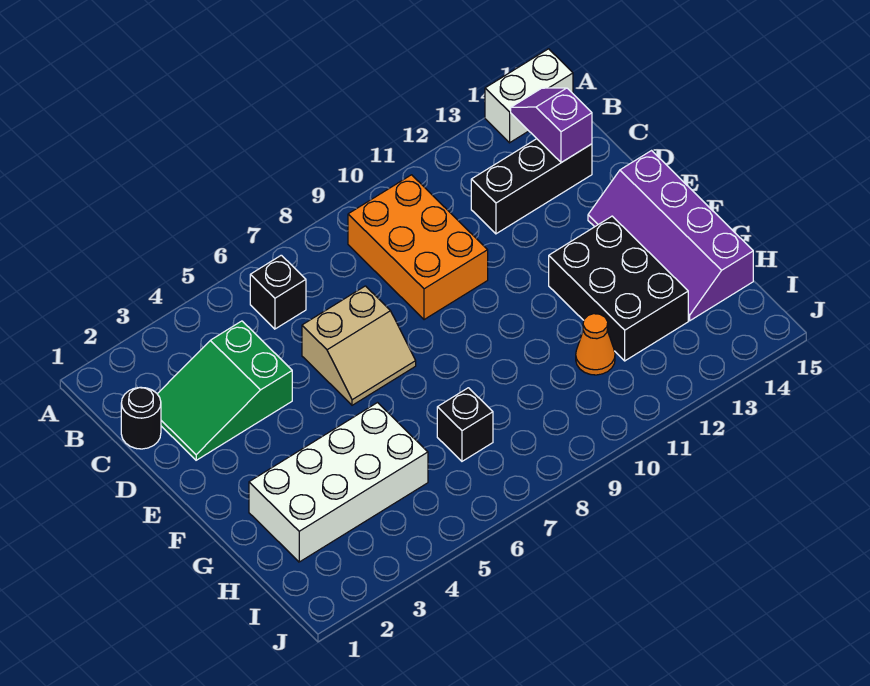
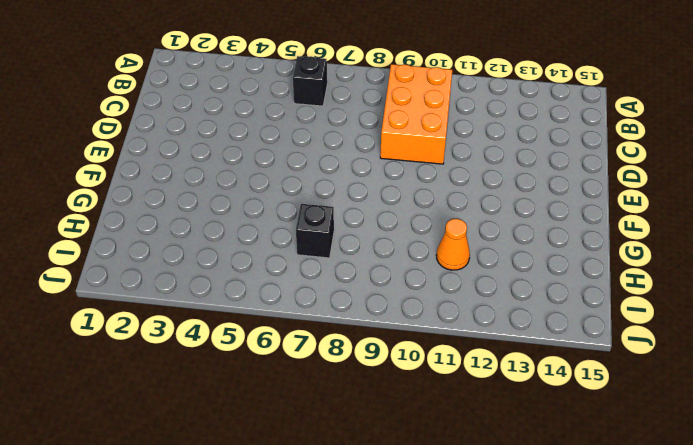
none -> white brick A14:A15 level 1
none -> black round brick C1 level 1
none -> green slope C2:D4 level 1 top 4

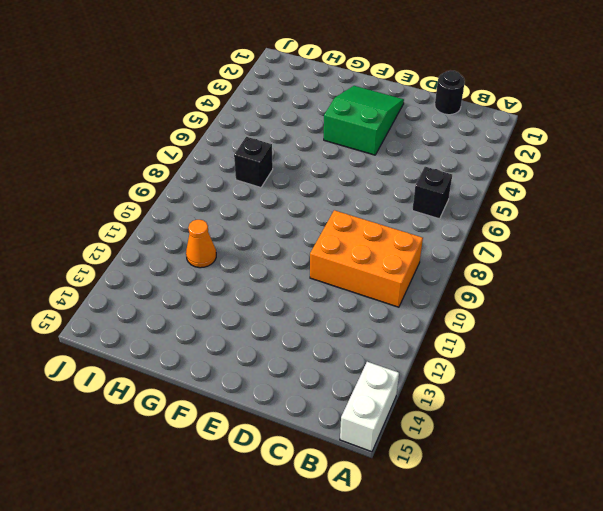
green slope E2:F4 level 1 top 4 -> green slope C2:D4 level 1 top 4
none -> black brick C12:C14 level 1
none -> tan slope D6:E7 level 1 top D
none -> purple slope E14:H15 level 1 top 15

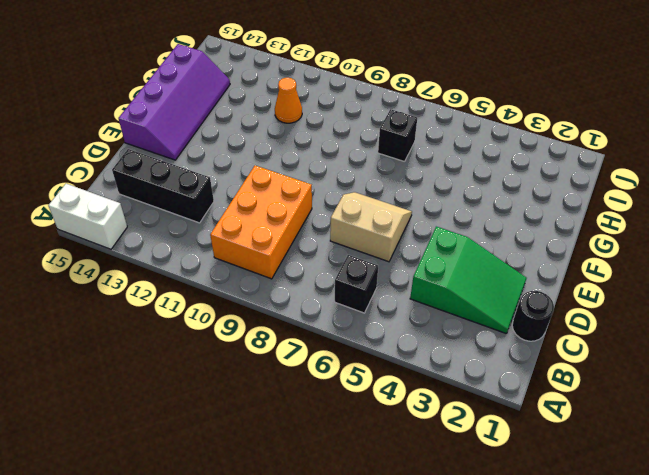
none -> black brick F12:H13 level 1
none -> white brick G2:H5 level 1
none -> purple slope B14:C14 level 2 top C

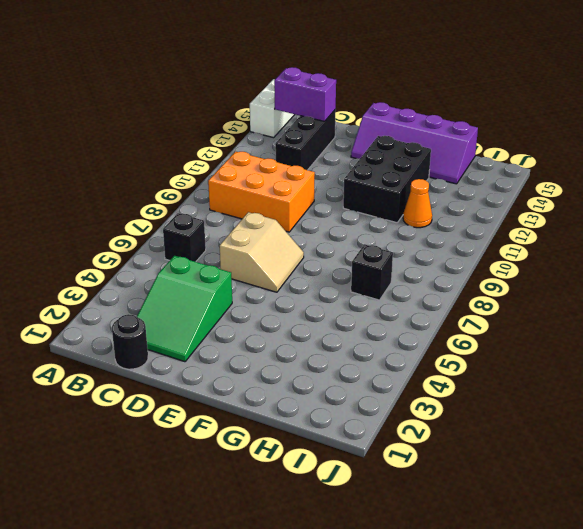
purple brick B14:C14 level 2 -> purple slope B14:C14 level 2 top C
black brick F11:G13 level 1 -> black brick F12:H13 level 1
none -> white brick G2:H5 level 1

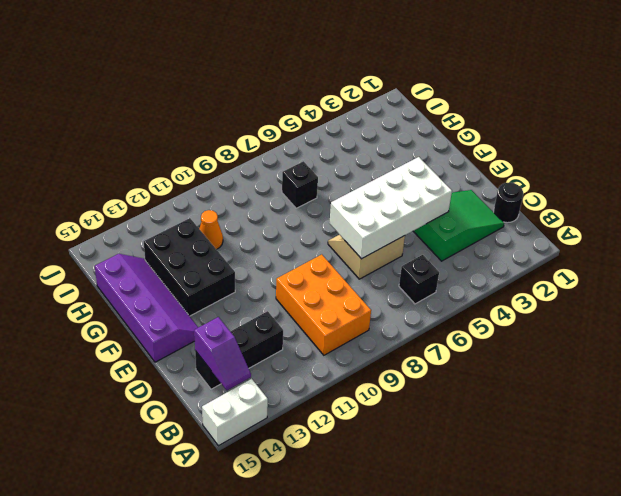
white brick D4:E7 level 2 -> white brick G2:H5 level 1

